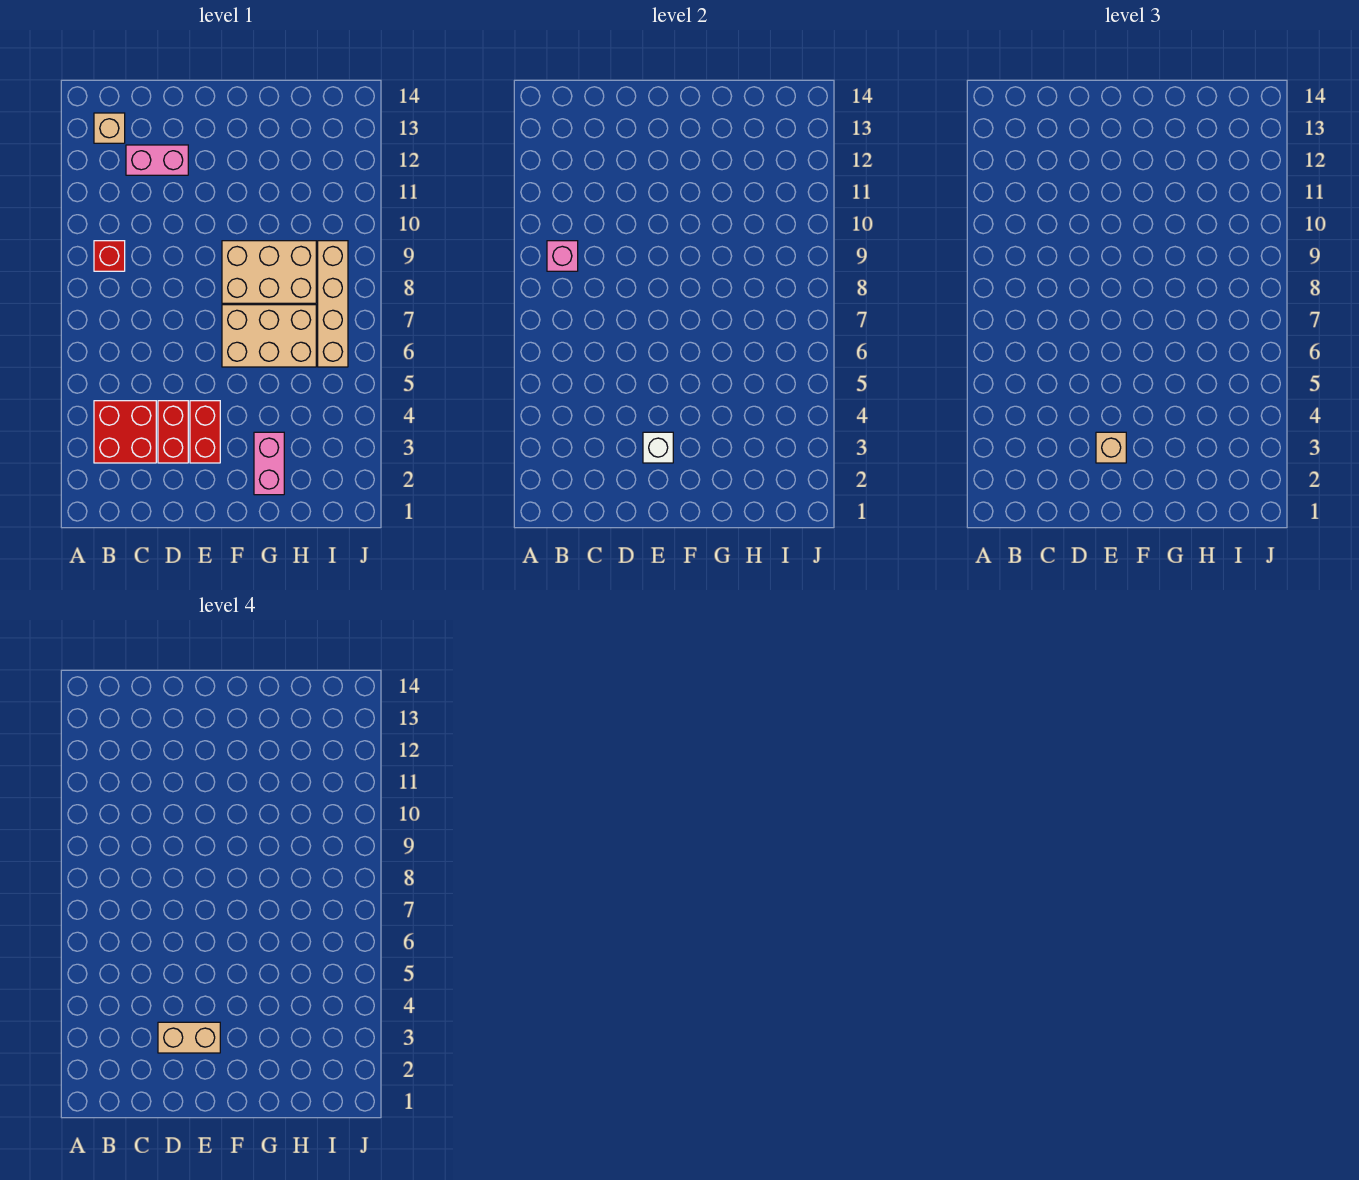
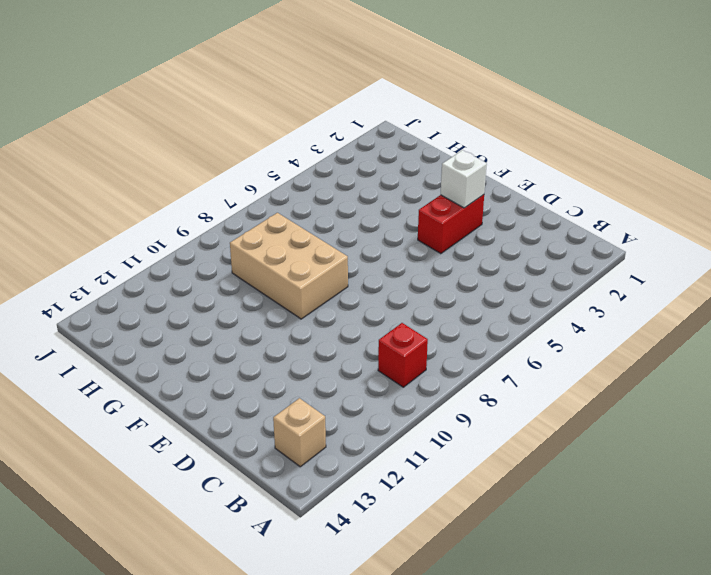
none -> red brick B3:C4 level 1
none -> pink brick C12:D12 level 1
none -> red brick D3:D4 level 1

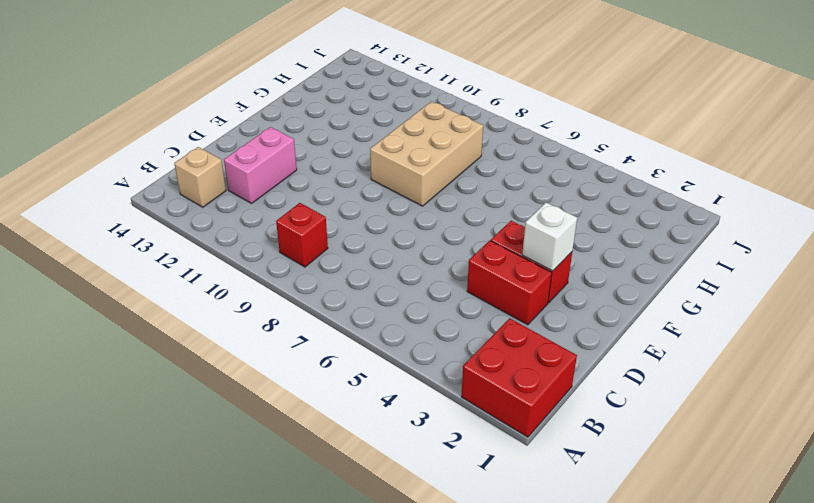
red brick A1:B2 level 1 -> red brick B3:C4 level 1
none -> tan brick F6:H7 level 1
none -> pink brick G2:G3 level 1
none -> tan brick I6:I9 level 1

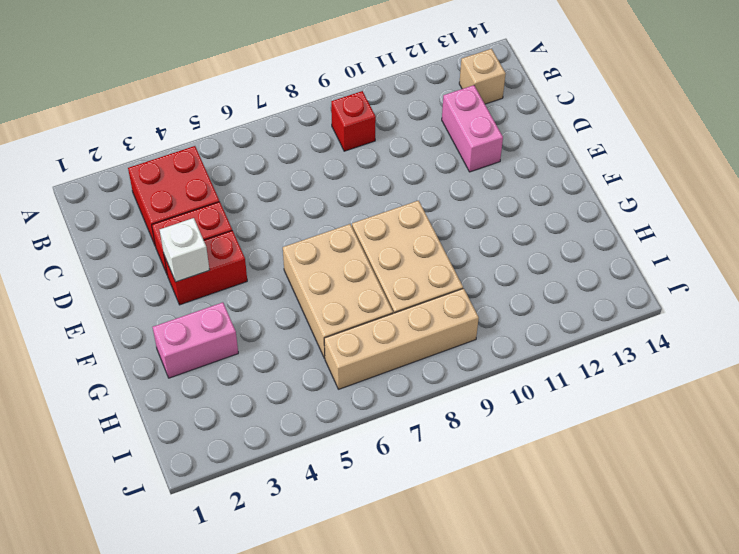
none -> pink brick B9 level 2
none -> tan brick E3 level 3
none -> tan brick D3:E3 level 4

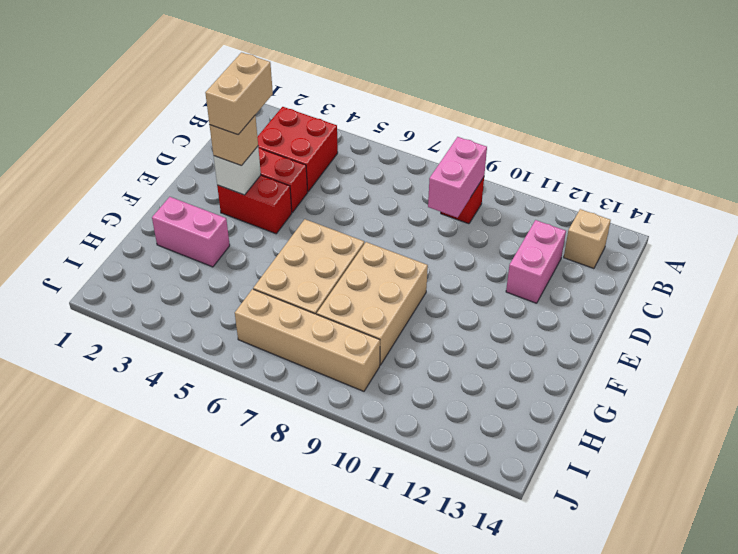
pink brick B9:C9 level 2 -> pink brick B9 level 2

